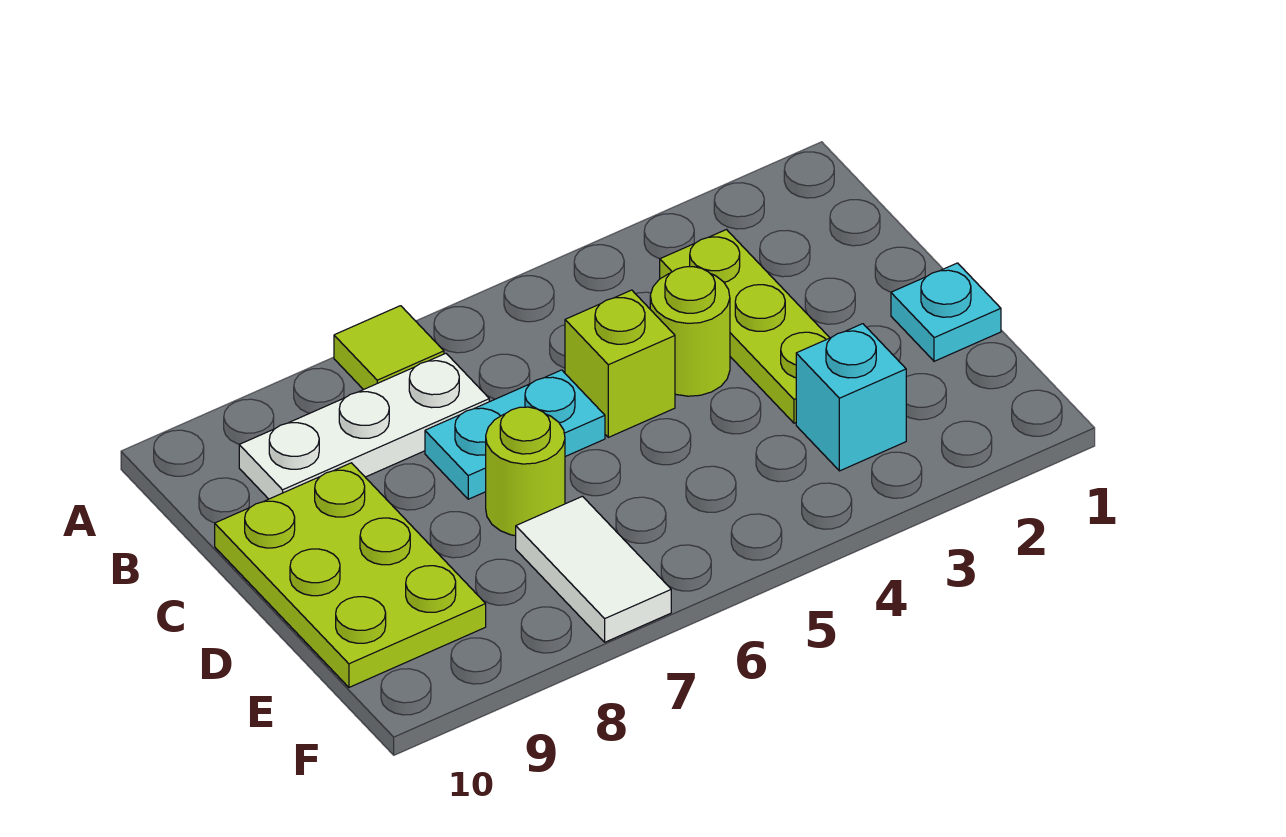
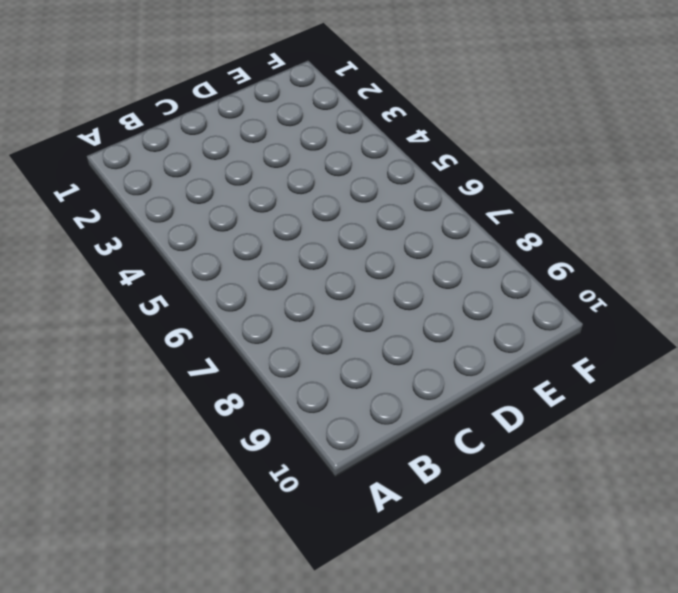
none -> lime tile A7 level 1
none -> lime plate B3:D3 level 1

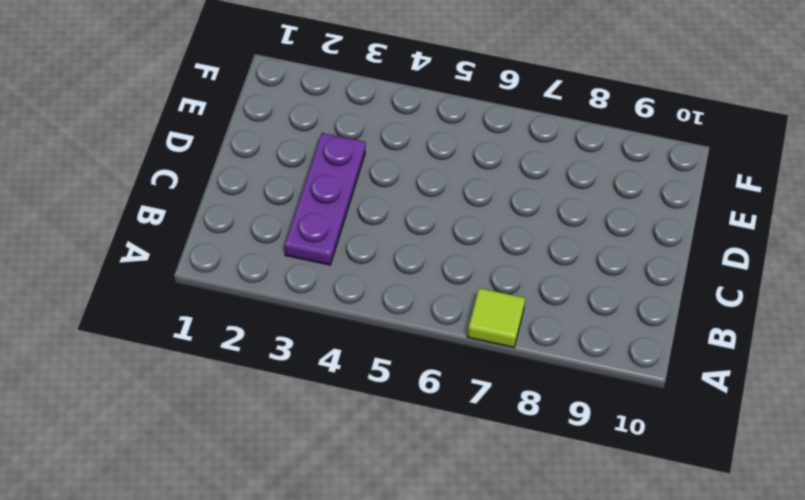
purple plate B3:D3 level 1 -> lime plate B3:D3 level 1
none -> white plate B7:B9 level 1
none -> lime round brick C4 level 1

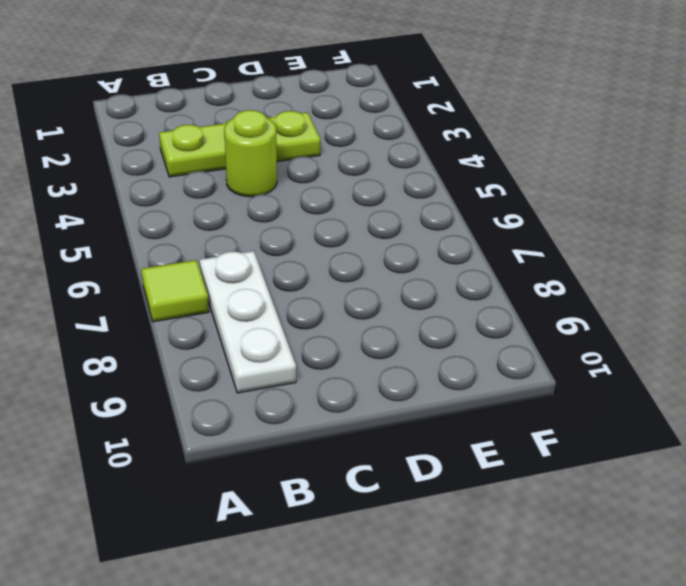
none -> lime brick C5 level 1
none -> cyan plate C6:C7 level 1

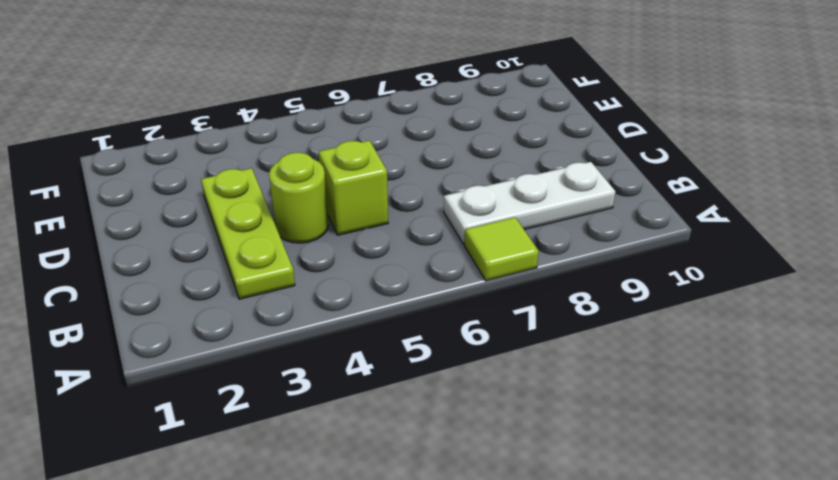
none -> cyan plate C6:C7 level 1
none -> lime plate C9:E10 level 1

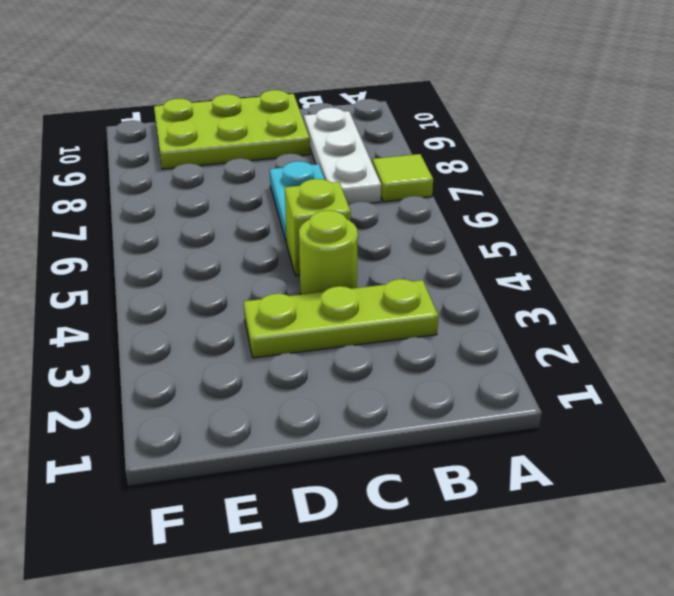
none -> cyan plate D1 level 1
none -> lime round brick D7 level 1

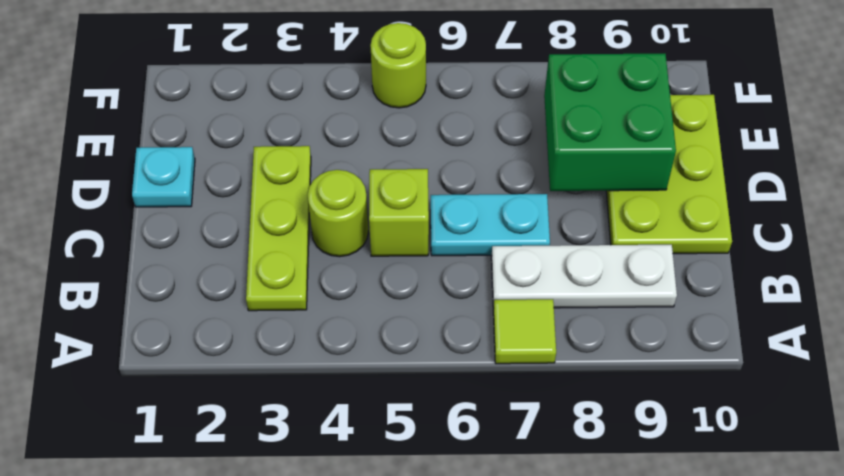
green brick D8:E9 level 2 -> none
lime round brick F5 level 1 -> lime round brick D7 level 1
none -> cyan brick E3 level 1
none -> white tile E7:F7 level 1

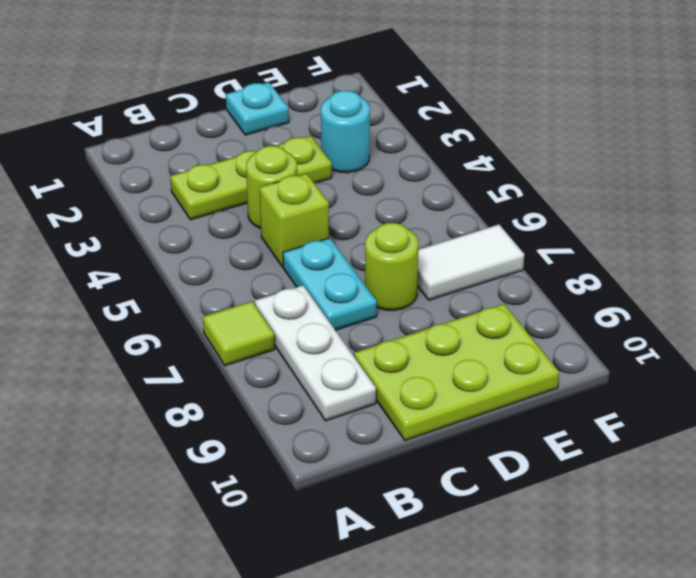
cyan round brick E3 level 1 -> cyan brick E3 level 1

